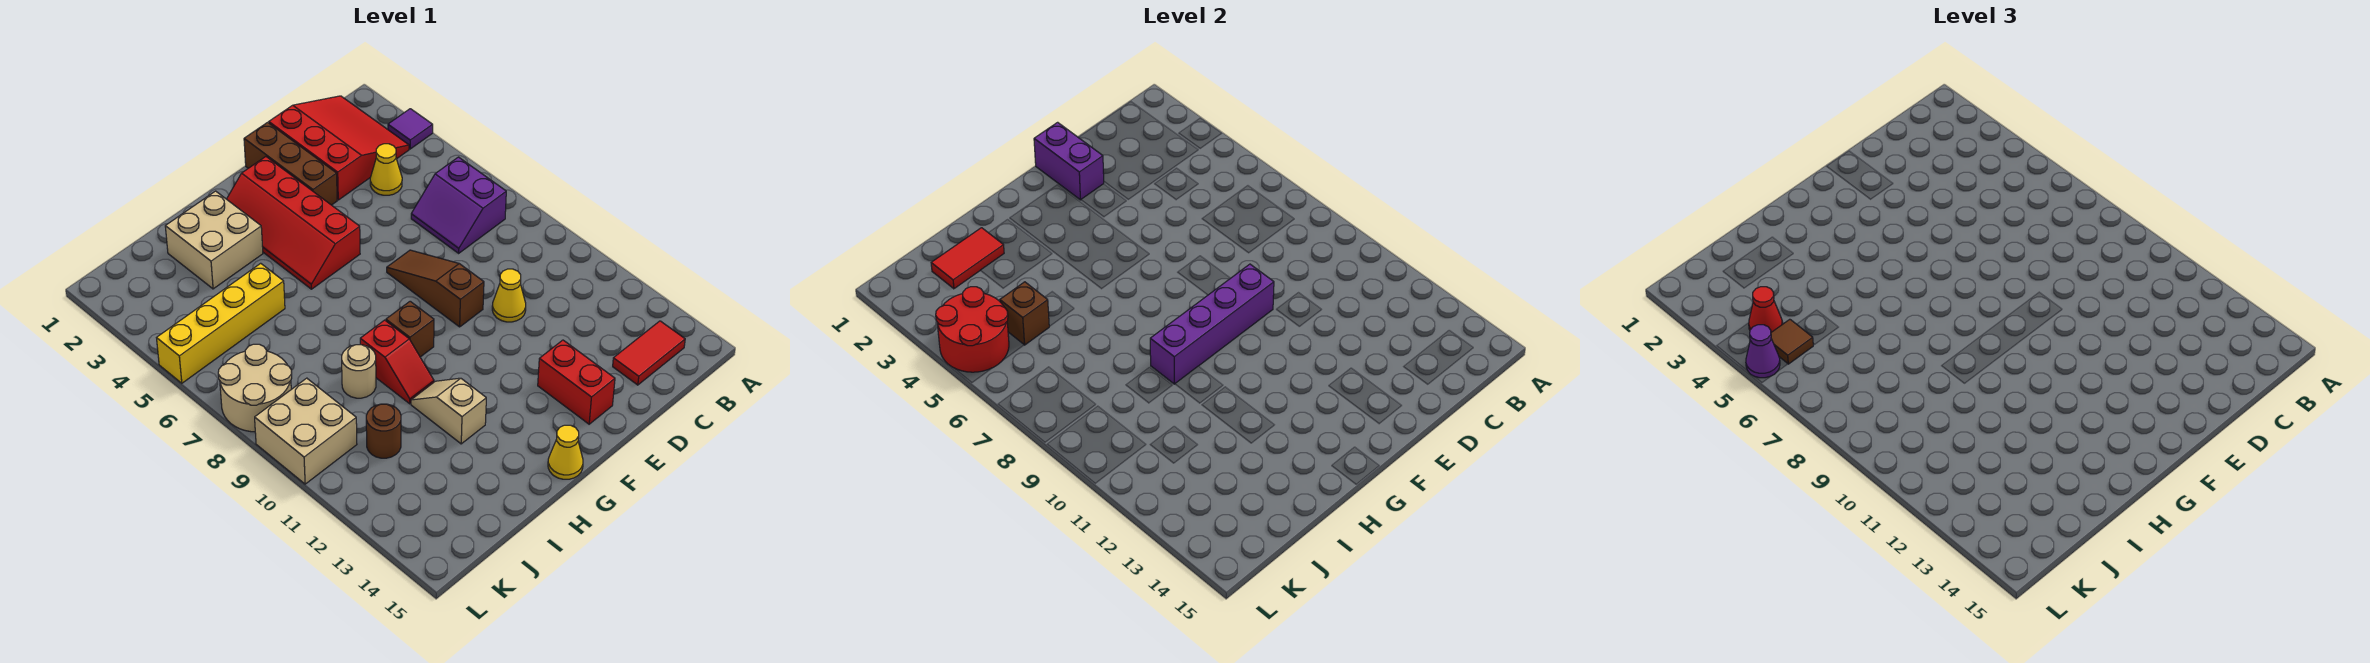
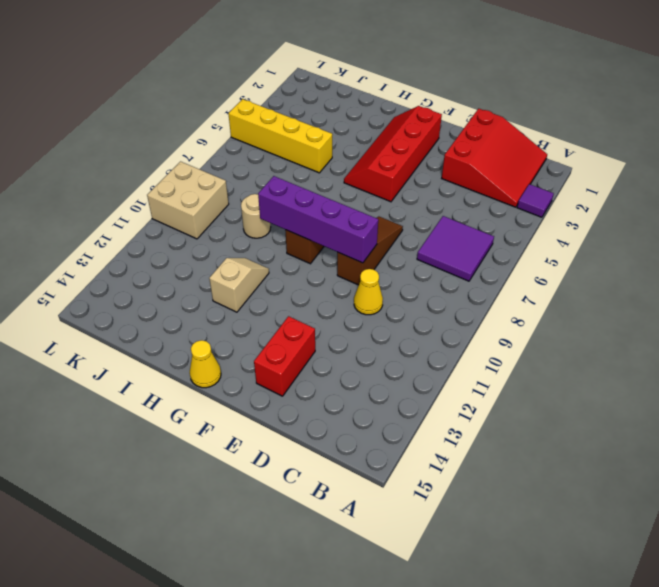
purple tile B6:C7 level 1 -> purple slope B6:C7 level 1 top B
none -> red tile B14:C14 level 1
none -> yellow cone C4 level 1
none -> brown brick E1:E3 level 1

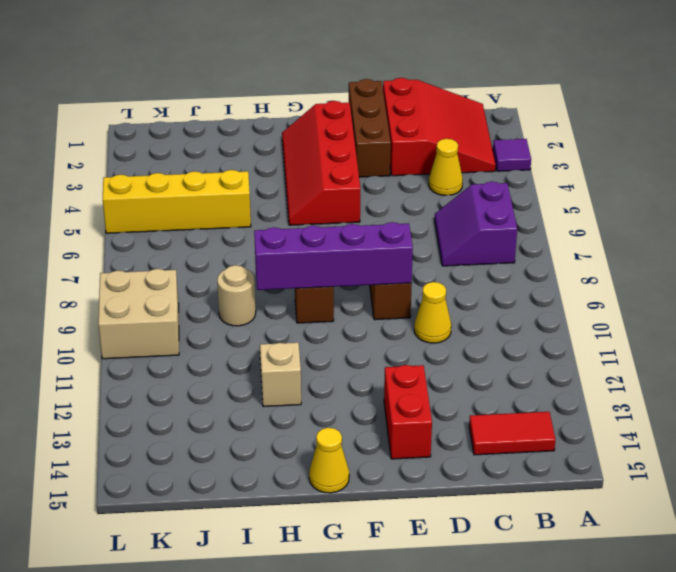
none -> tan brick H2:I3 level 1
none -> red slope H9:H10 level 1 top 9
none -> brown round brick J11 level 1

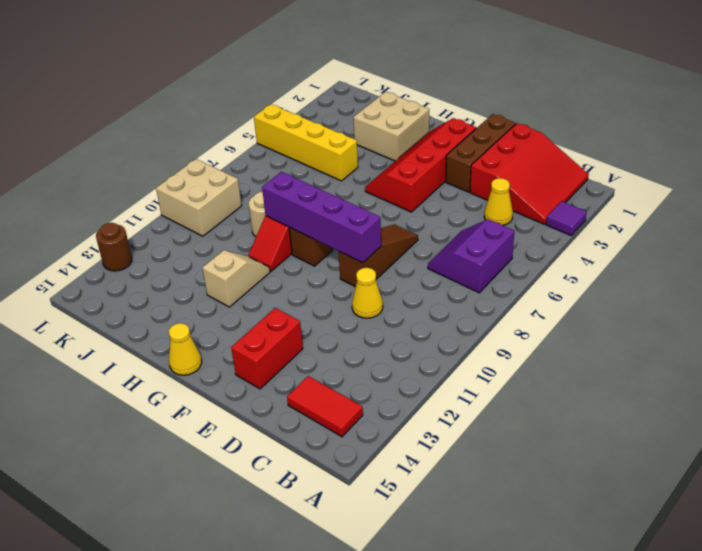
brown round brick L13 level 1 -> brown round brick J11 level 1
none -> tan round brick K7:L8 level 1
none -> purple brick E1:E2 level 2
none -> red tile I2:J2 level 2

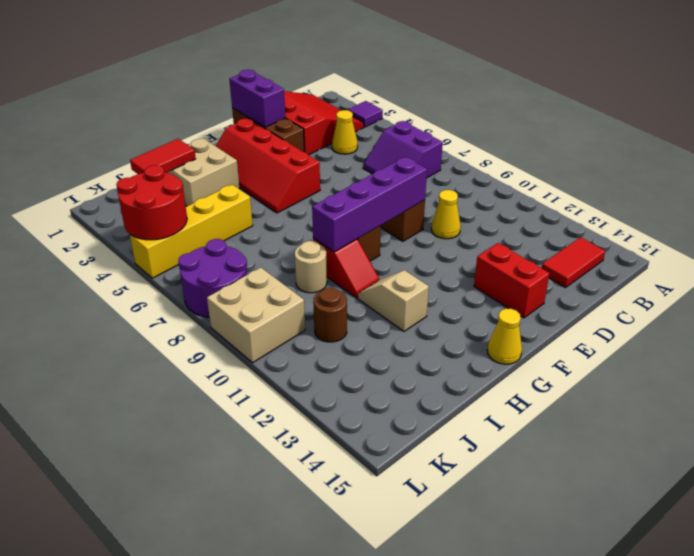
purple round brick K7:L8 level 1 -> tan round brick K7:L8 level 1
none -> brown brick J5 level 2
none -> red cone K4 level 3
none -> brown tile K5 level 3

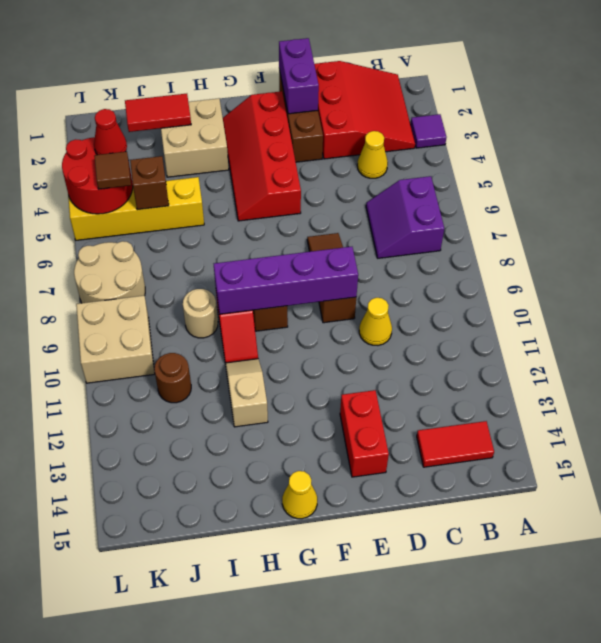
none -> purple cone L5 level 3

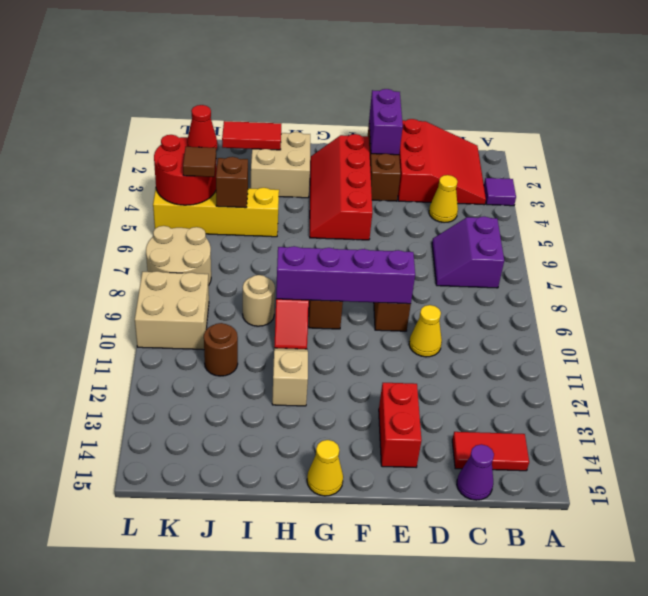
purple cone C15 level 1 -> purple cone L5 level 3

